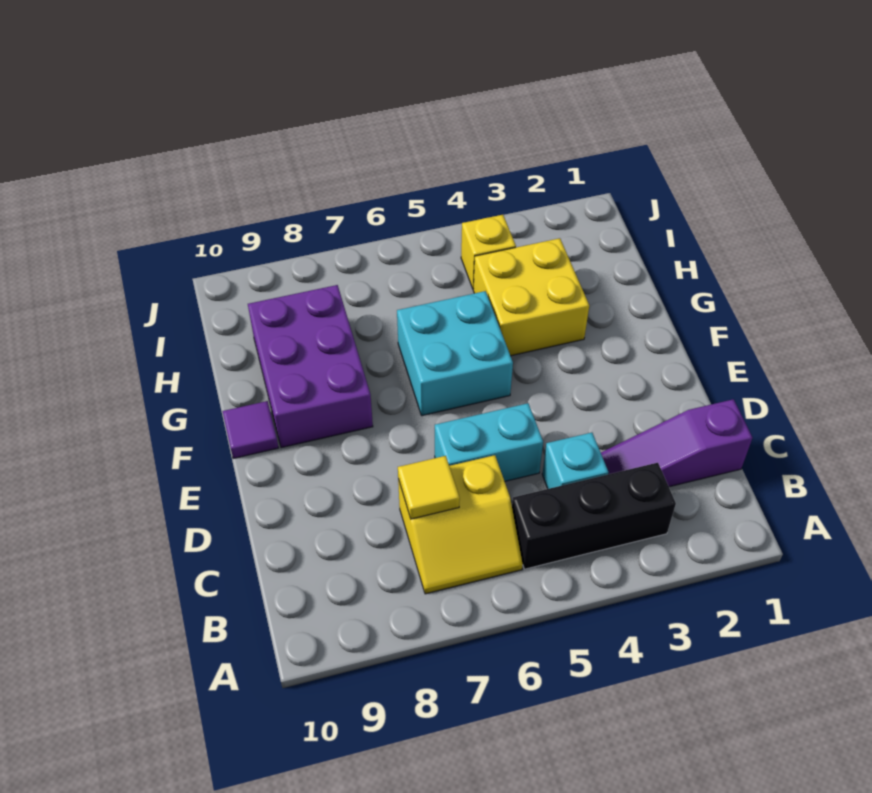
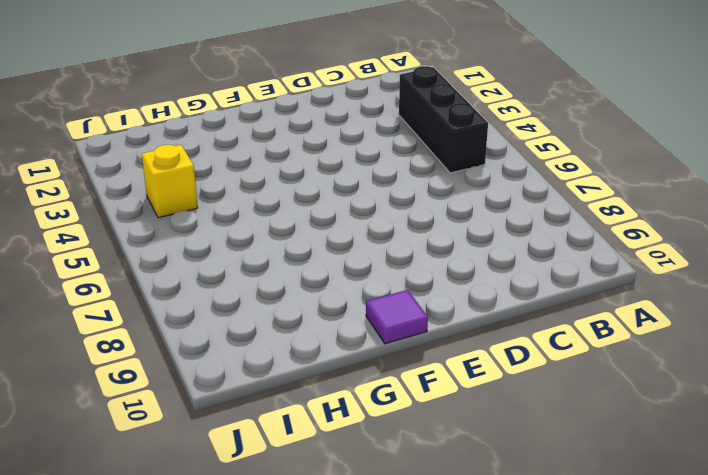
none -> yellow slope B6:C7 level 1 top C
none -> purple slope C1:C3 level 1 top 1

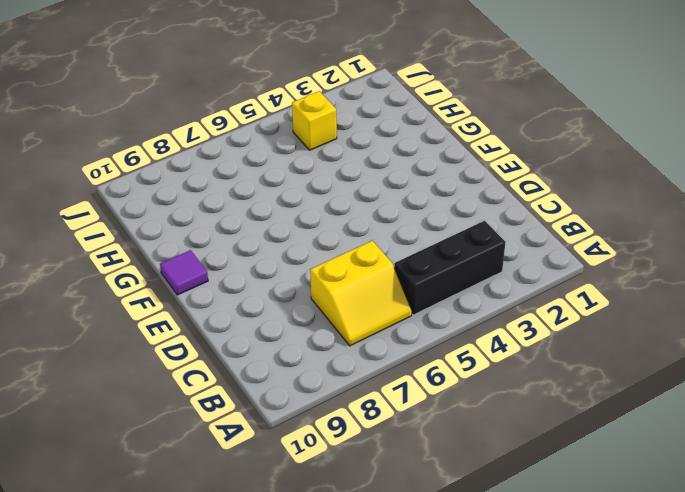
none -> purple slope C1:C3 level 1 top 1
none -> cyan brick C4 level 1

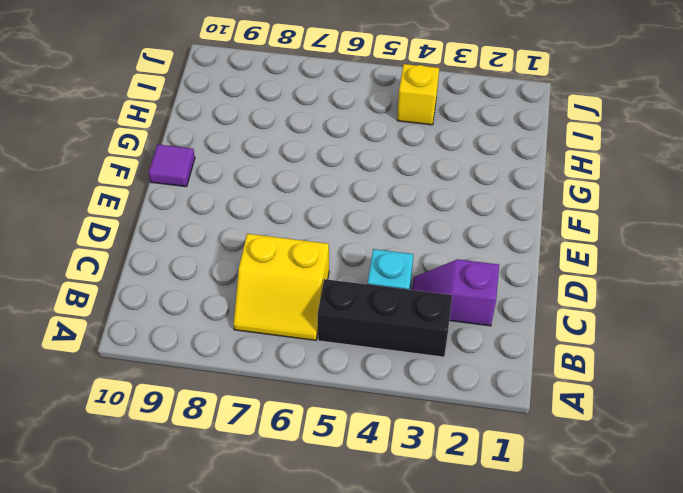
purple slope C2:C3 level 1 top 2 -> purple slope C1:C3 level 1 top 1
none -> cyan brick D5:D6 level 1
none -> cyan brick F5:G6 level 1

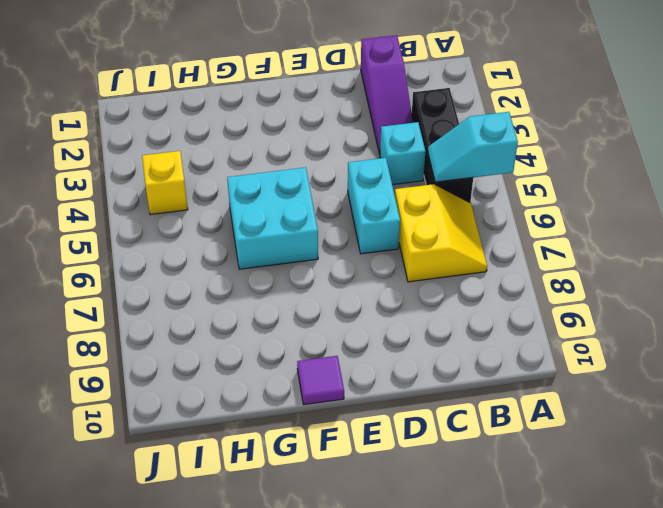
cyan slope A5:B5 level 2 top A -> none
none -> purple brick F8:H9 level 1
none -> yellow brick G3:H4 level 1

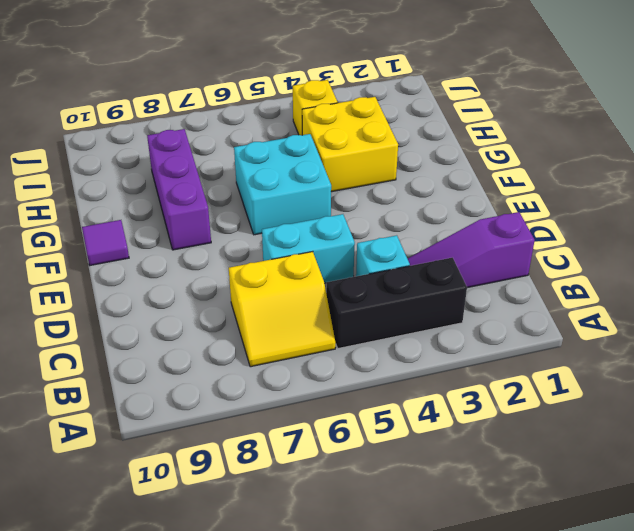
purple brick F8:H8 level 1 -> purple brick F8:H9 level 1
none -> yellow tile C7 level 2

